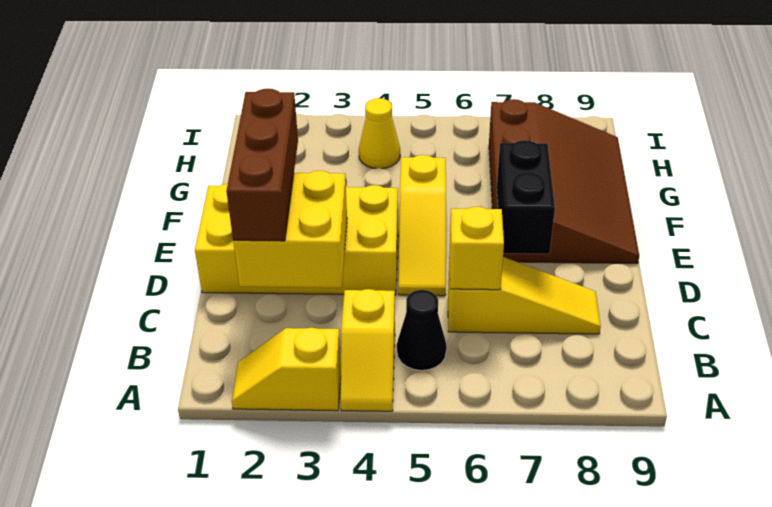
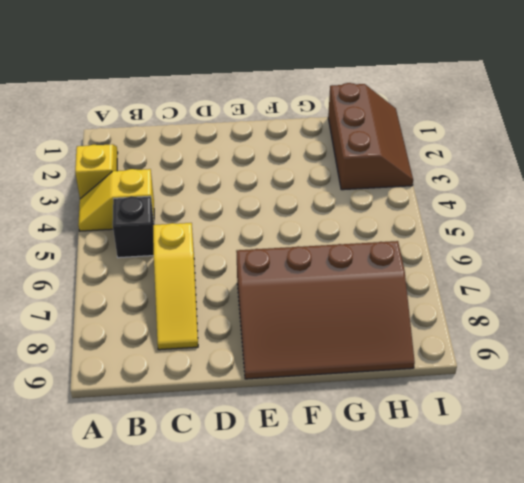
black brick B5 level 1 -> black cone B5 level 1
brown slope H1:I3 level 1 top H -> none
none -> yellow brick D1:E4 level 1
none -> yellow slope D5:F5 level 1 top F
none -> yellow cone H4 level 1

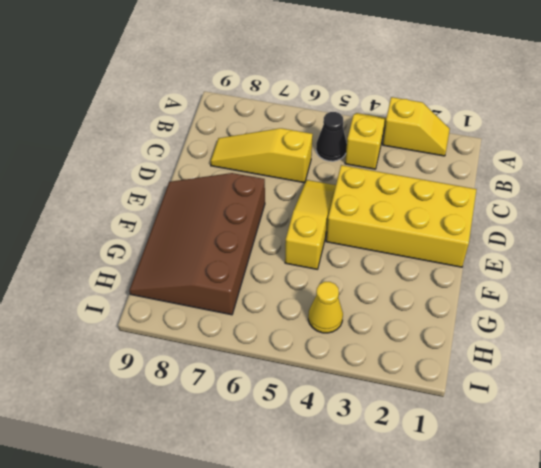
none -> yellow brick C2:D3 level 2
none -> yellow brick C6 level 2
none -> black brick D7:E7 level 2

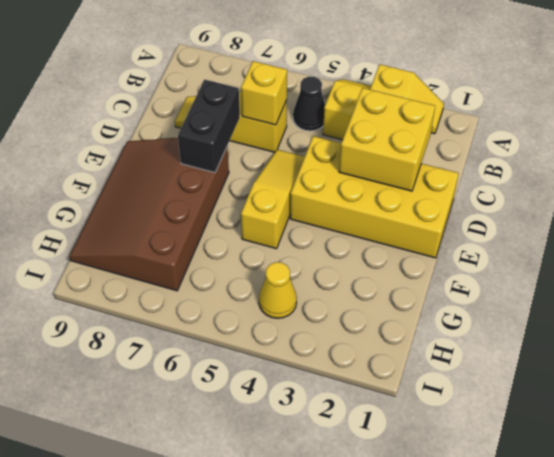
none -> brown brick C2:E2 level 3

